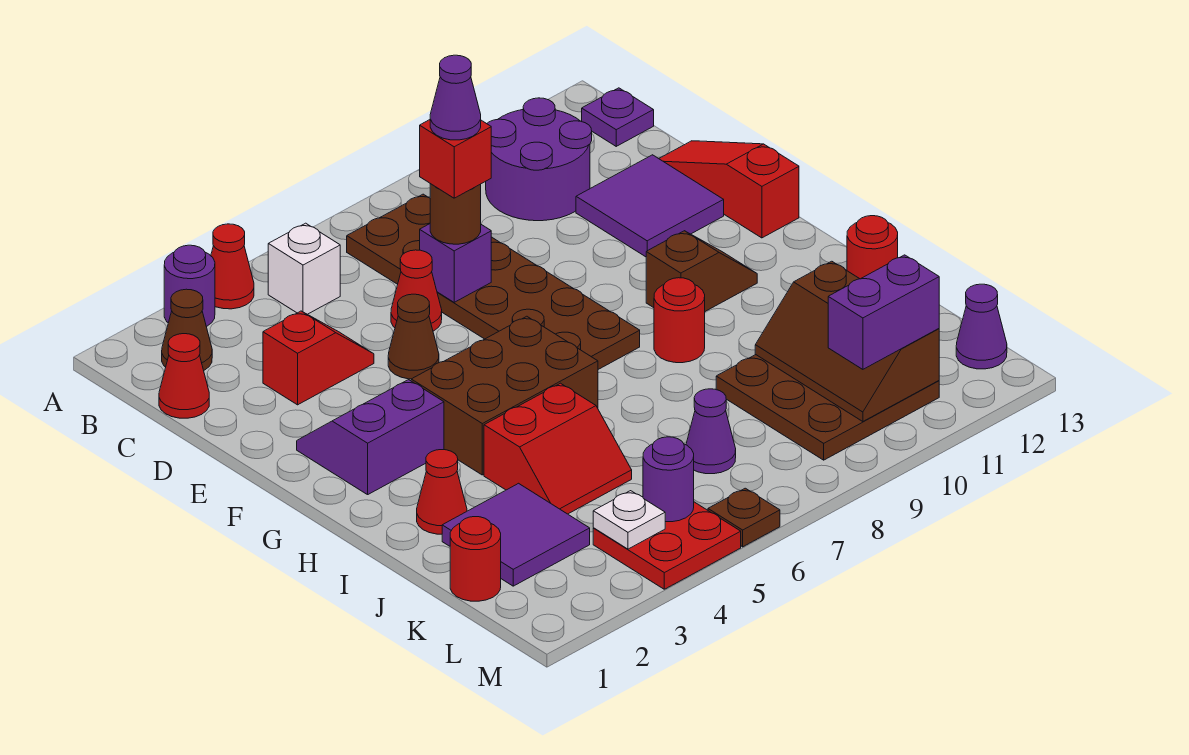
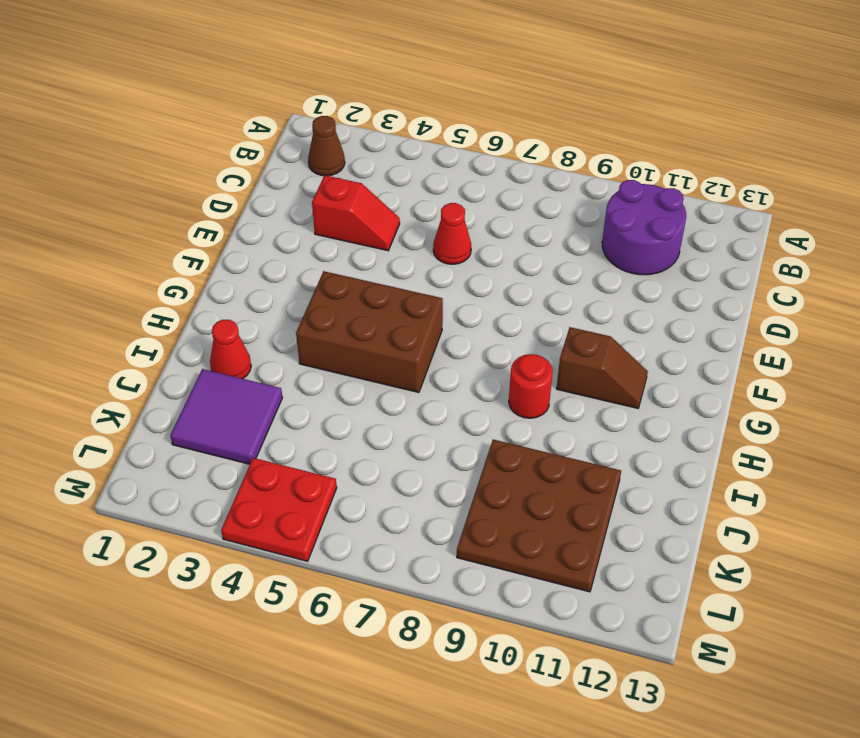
none -> purple round brick A3 level 1
none -> red cone A4 level 1
none -> white brick B5 level 1
none -> brown plate B7:G8 level 1

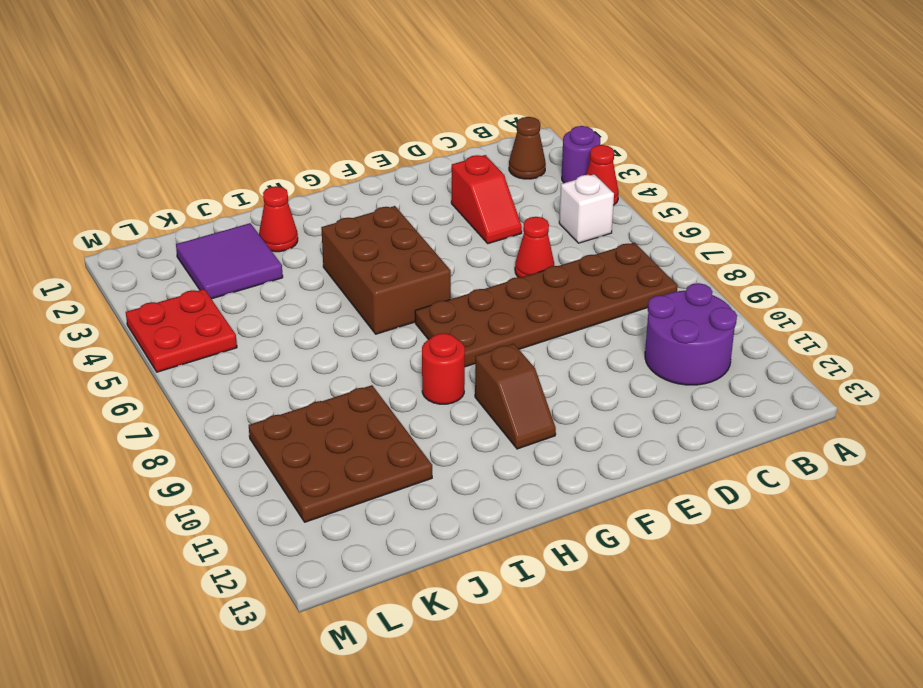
none -> purple plate B13 level 1
none -> red cone C1 level 1
none -> purple tile D11:E12 level 1
none -> red slope D13:F13 level 1 top F

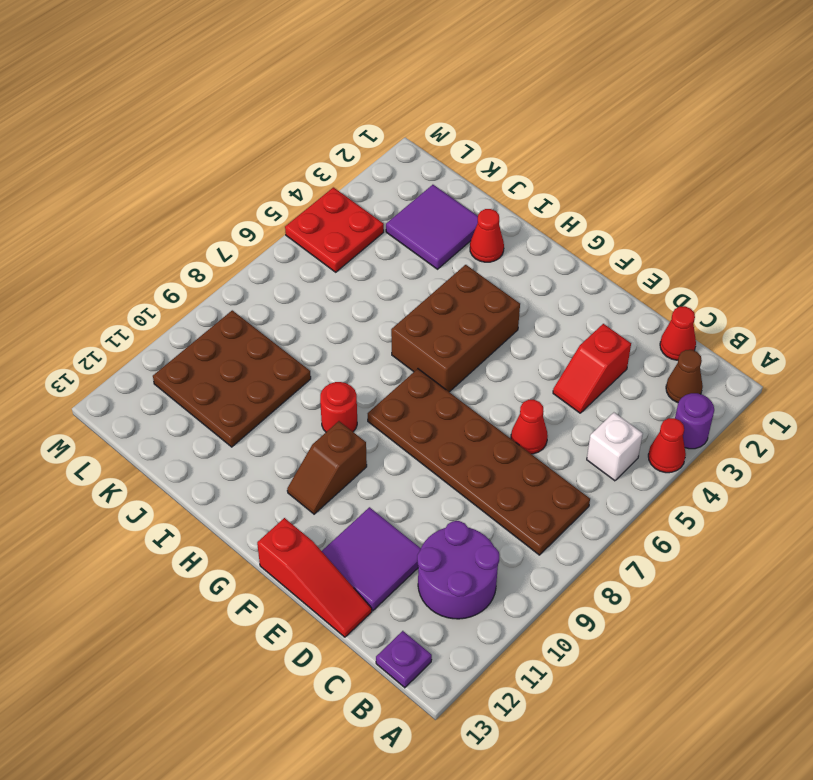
none -> brown cone E5 level 1
none -> purple slope F2:G3 level 1 top G
none -> red slope I4:J5 level 1 top I
none -> red round brick I13 level 1

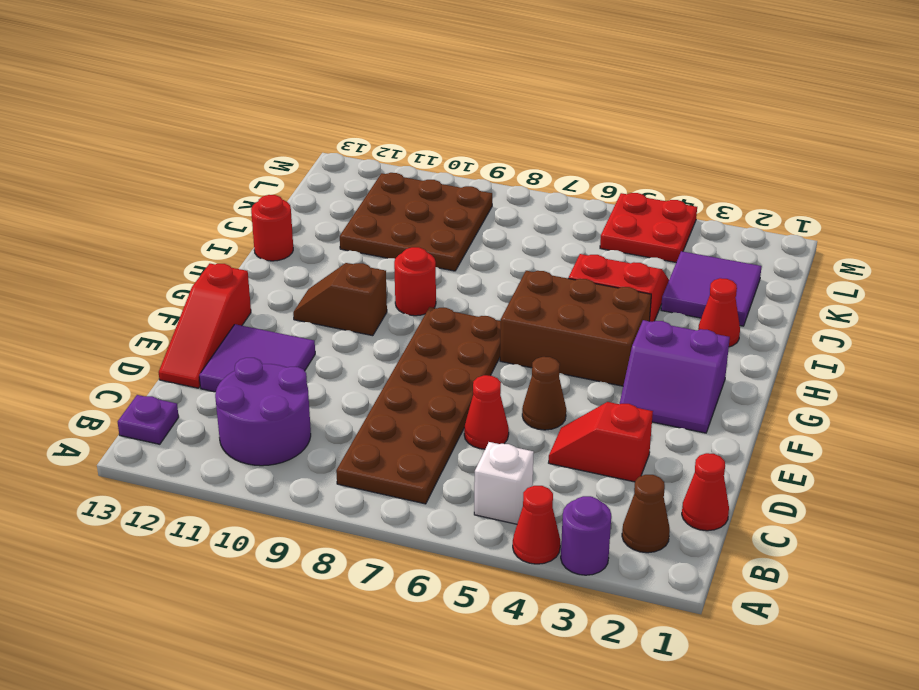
none -> red round brick K1 level 1
none -> purple cone K7 level 1
none -> purple cone L13 level 1
none -> brown plate M6 level 1

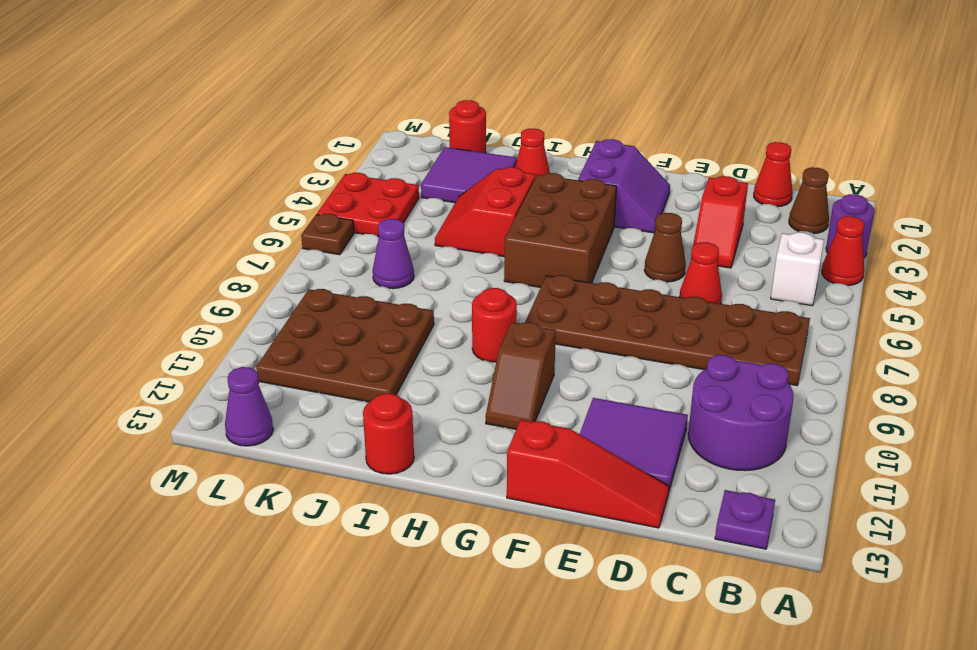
none -> purple brick D7 level 2
none -> brown slope J10:L11 level 2 top 11
none -> white plate L4 level 2
none -> purple round brick L5 level 2

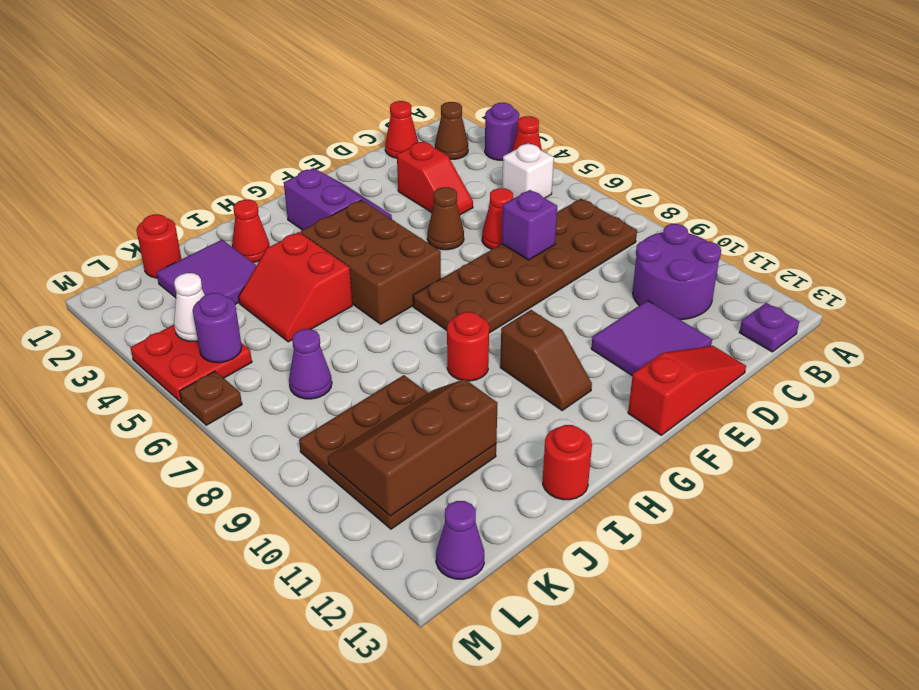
white cone L4 level 2 -> white plate L4 level 2
none -> brown round brick D7 level 3
none -> purple brick L10:L11 level 3
none -> red brick D7 level 4
none -> purple cone D7 level 5

